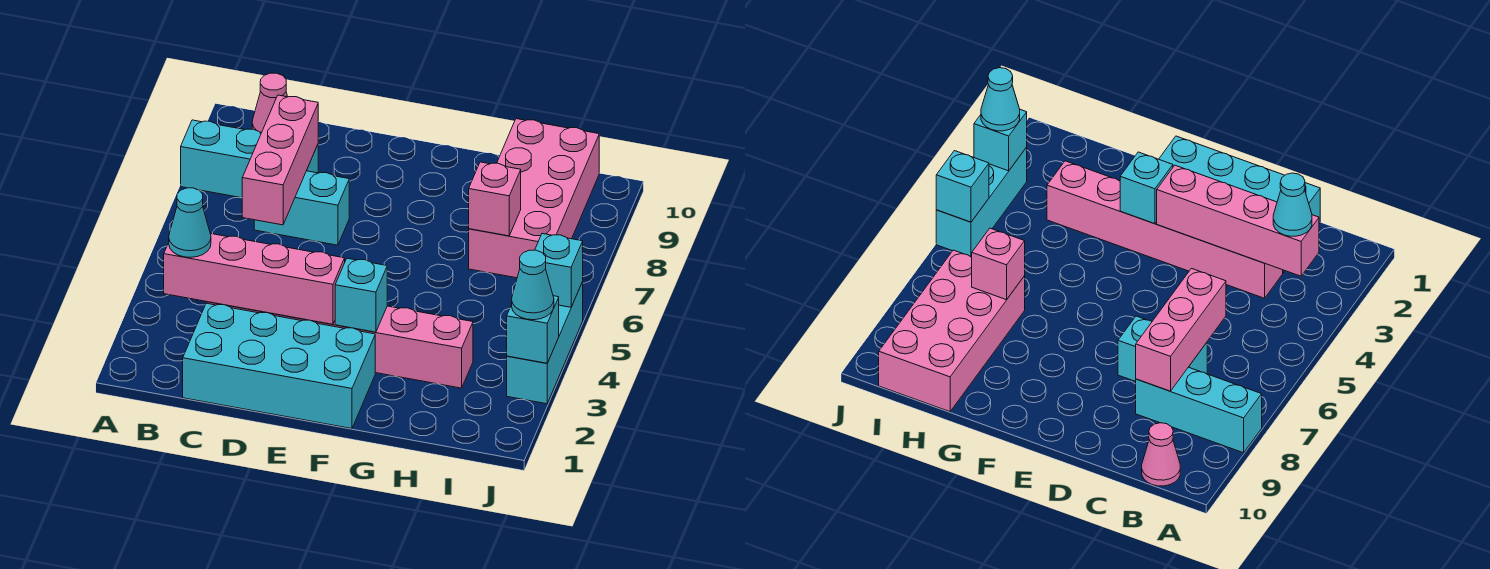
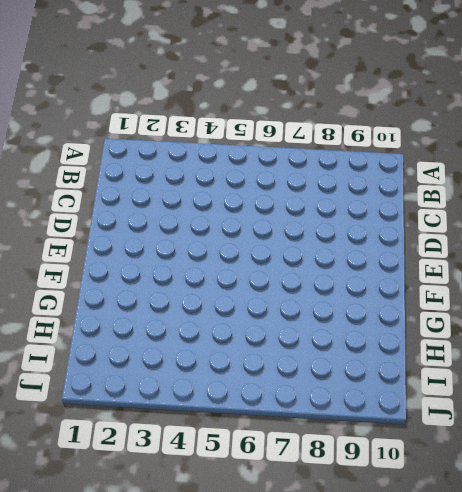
none -> cyan brick A8:C8 level 1
none -> pink cone B10 level 1
none -> cyan brick C1:F2 level 1

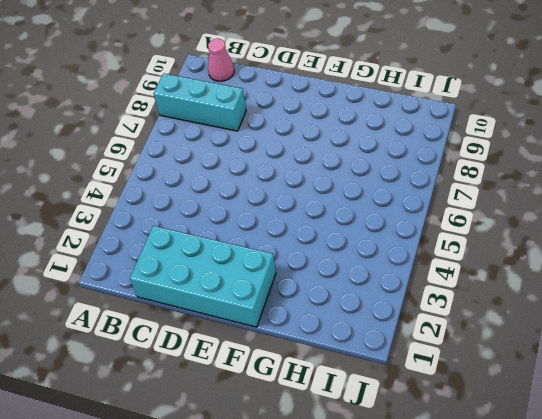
none -> pink brick C3:H3 level 1
none -> cyan brick C7:D7 level 1
none -> pink brick H7:I10 level 1

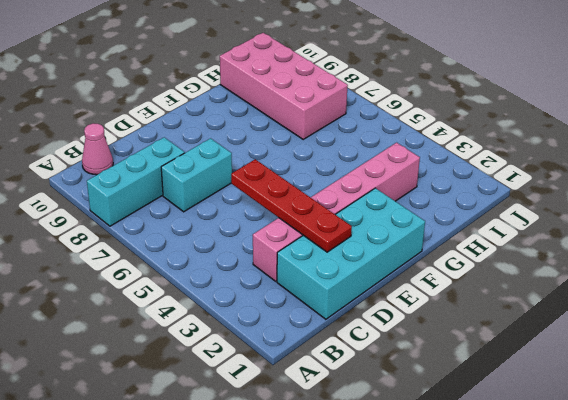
red plate D2:D5 level 2 -> pink brick B3:E3 level 2
none -> cyan brick J3:J5 level 1
none -> pink brick C6:C8 level 2
none -> cyan brick F3 level 2

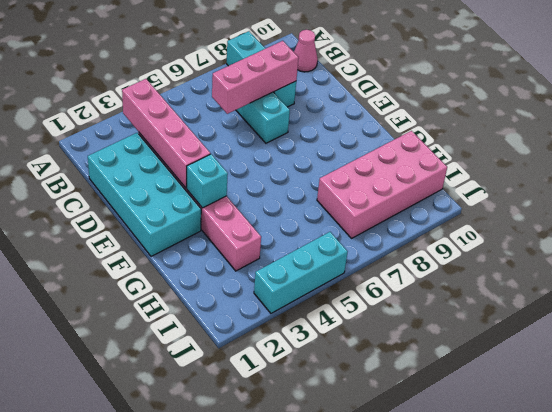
none -> pink brick H7 level 2
none -> cyan brick J3 level 2
none -> cyan brick J5 level 2

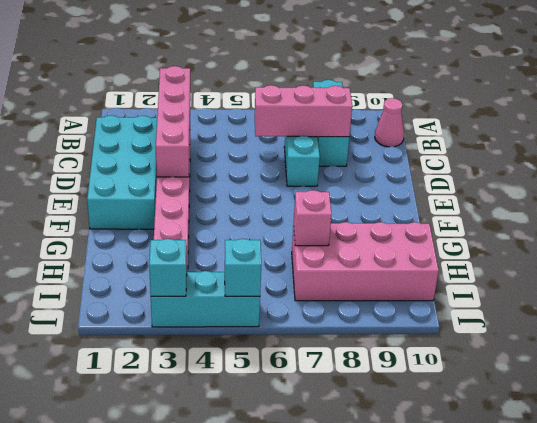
none -> cyan brick F3 level 2
none -> cyan cone B3 level 3
none -> cyan cone J3 level 3

